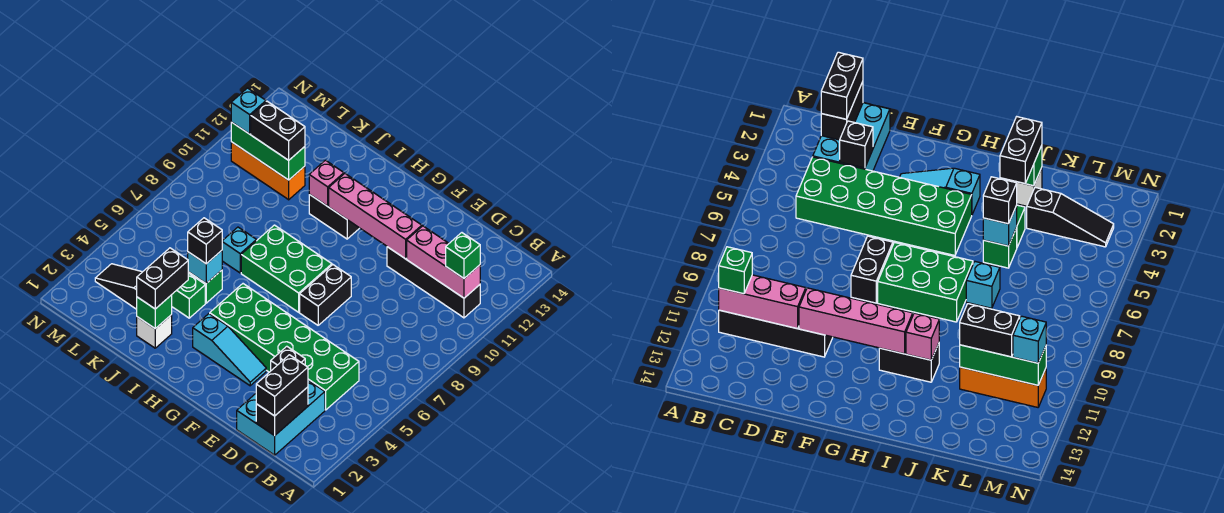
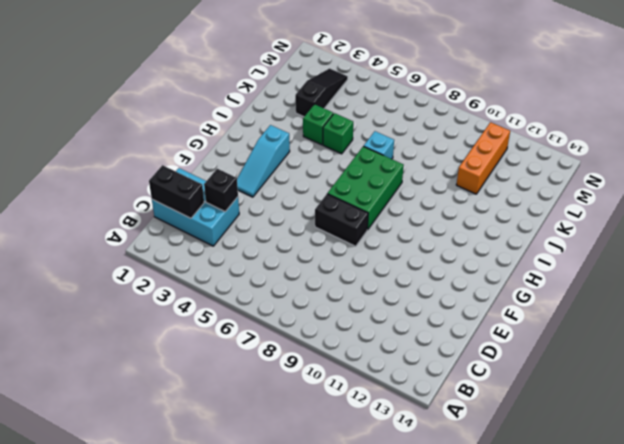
none -> black brick B11:E11 level 1
none -> green brick C4:H5 level 1
none -> black brick H11:I11 level 1

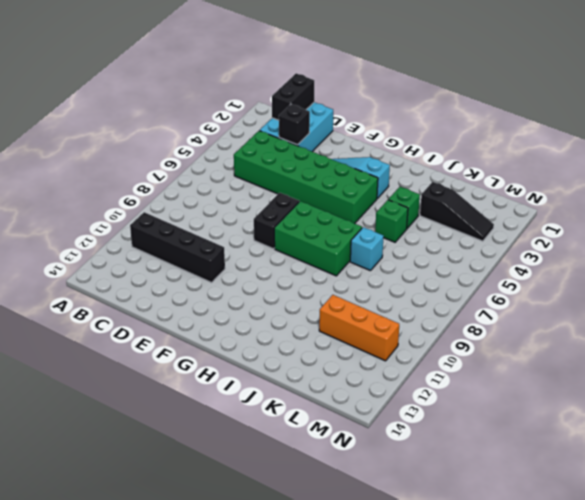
none -> black brick H11:I11 level 1
none -> white brick J2 level 1
none -> pink brick B11:D11 level 2

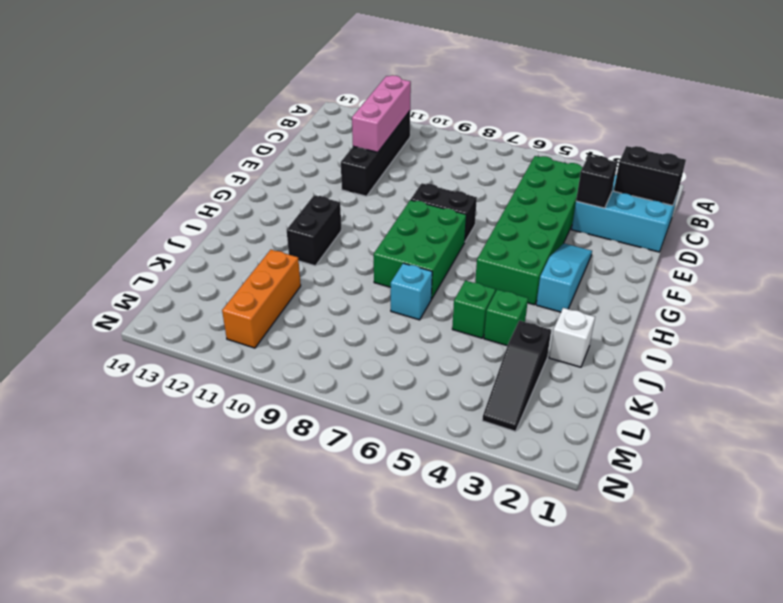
none -> pink brick E11:H11 level 2
none -> pink brick I11 level 2
none -> green brick J2 level 2

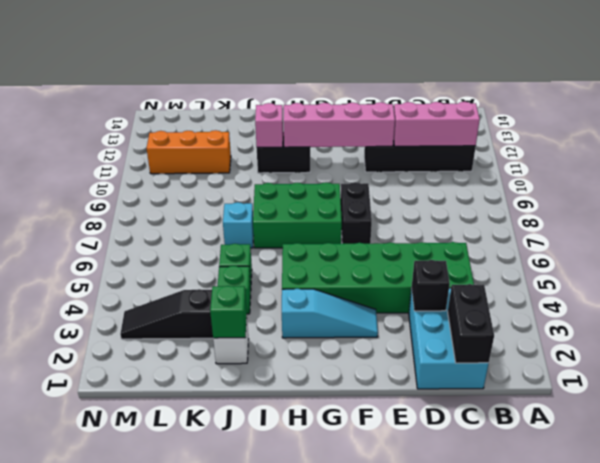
none -> cyan brick J5 level 2
none -> green brick K11:M11 level 2
none -> green brick B11 level 3

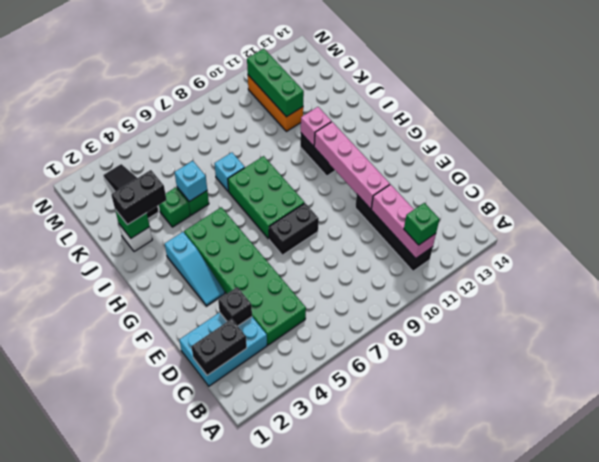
none -> black brick C1:C2 level 3
none -> black brick J5 level 3
none -> black brick K11:L11 level 3

